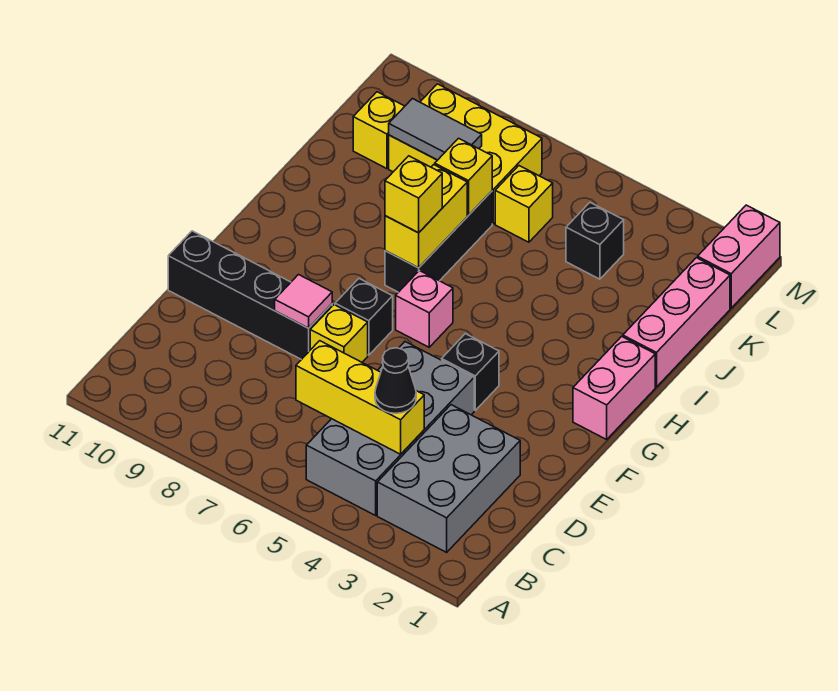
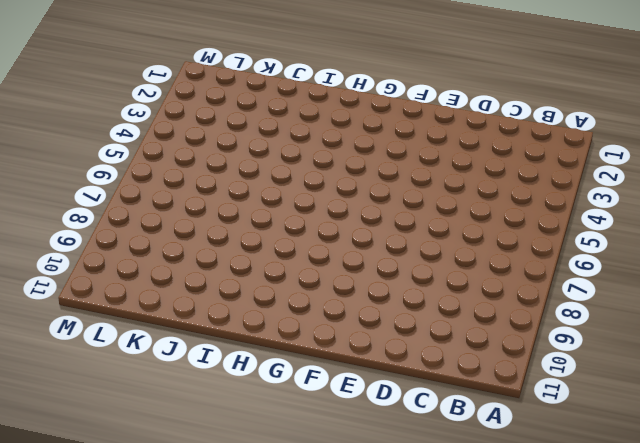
none -> grey brick B2:D3 level 1
none -> grey brick B4:E5 level 1
none -> yellow brick E7 level 1

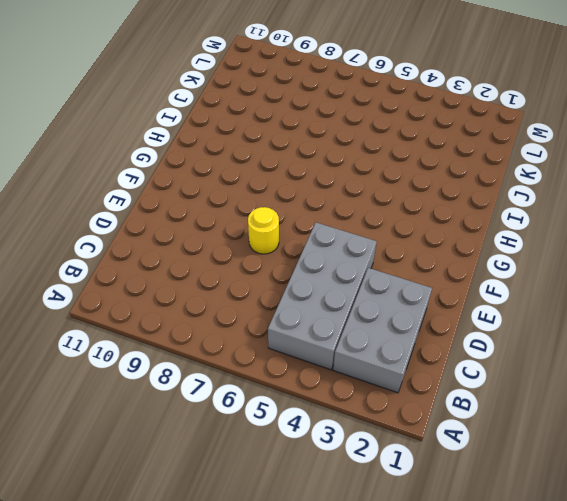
yellow round brick E7 level 1 -> yellow brick E7 level 1
none -> black brick E8:E11 level 1
none -> black brick F4 level 1
none -> black brick F7 level 1

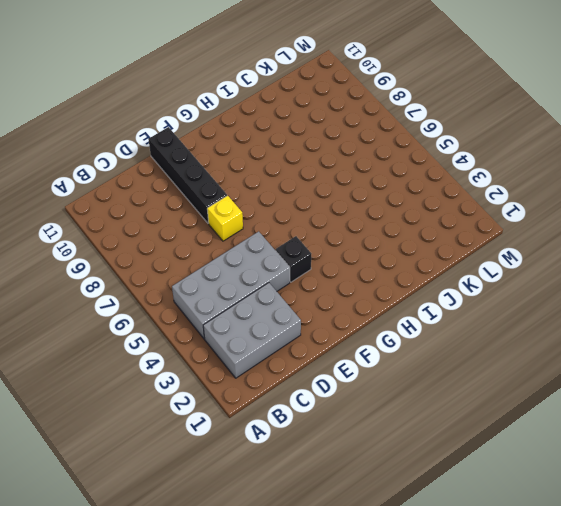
none -> black brick F7 level 1
none -> pink brick G1:H1 level 1
none -> pink brick G6 level 1

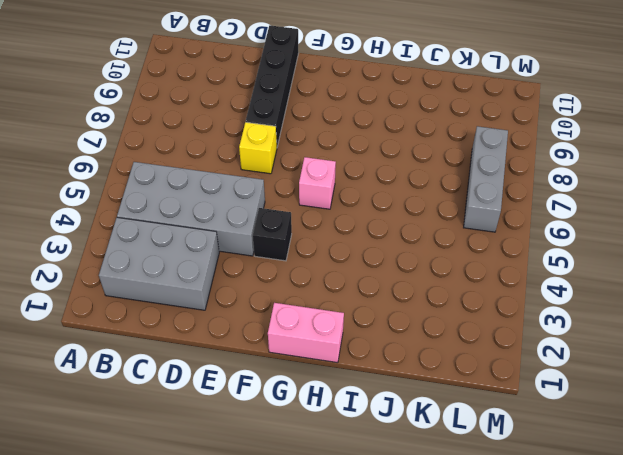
grey brick L6:L8 level 1 -> yellow brick K7:L9 level 1
none -> black brick F7 level 1
none -> black brick H7:J7 level 1
none -> pink brick I1:K1 level 1

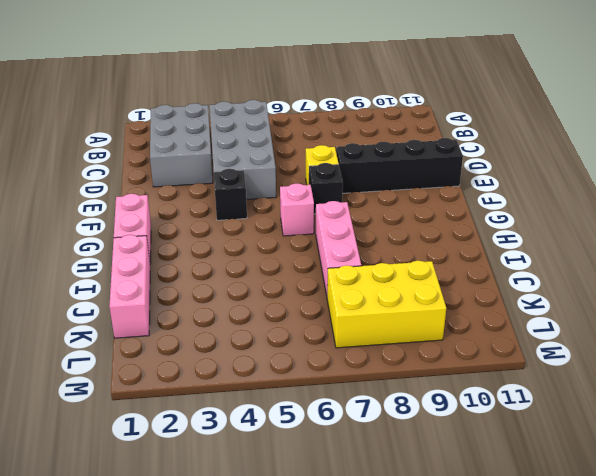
pink brick H7:J7 level 1 -> black brick H7:J7 level 1
none -> black brick K4 level 1
none -> yellow brick K6 level 1
none -> yellow brick K10 level 1

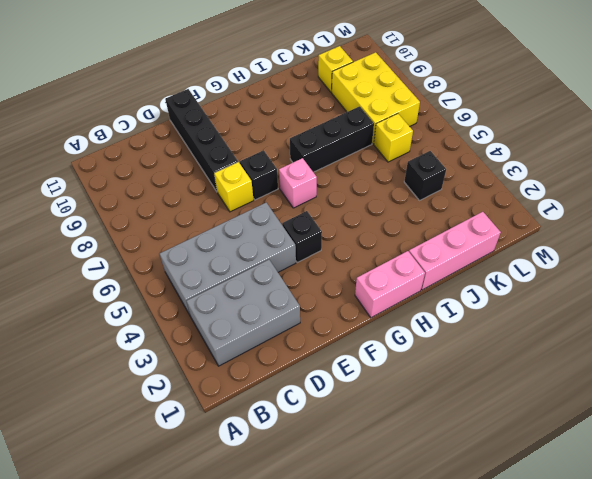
none -> pink brick L1:M1 level 1
none -> yellow brick C4:C6 level 2
none -> pink tile E8 level 2

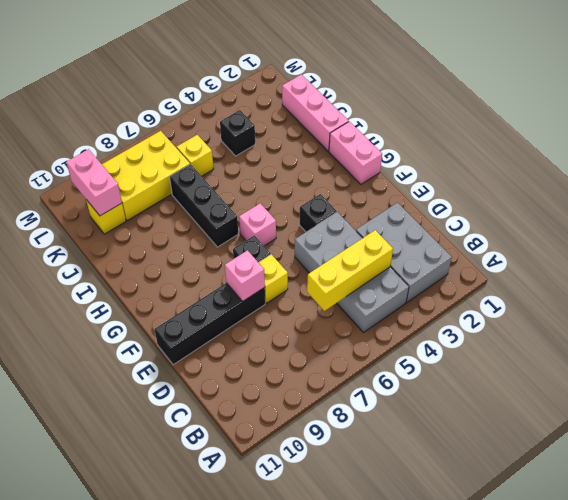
pink brick E8 level 2 -> pink tile E8 level 2
pink brick K10:L10 level 2 -> pink brick L1:M1 level 1
none -> yellow brick H7:I7 level 2
none -> yellow brick J7 level 2
none -> grey tile K8:K9 level 2

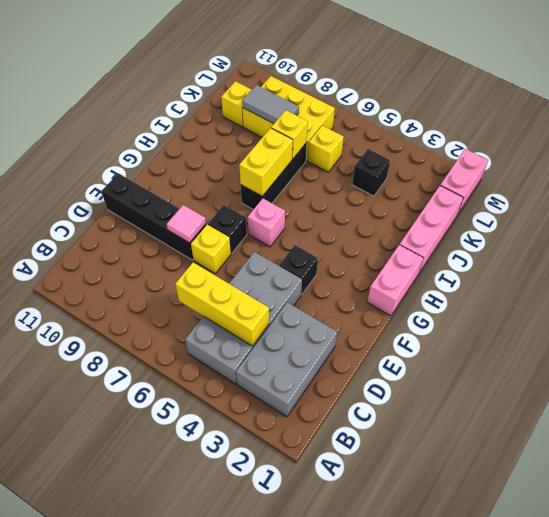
none -> black cone C4 level 3
none -> yellow brick H7 level 3

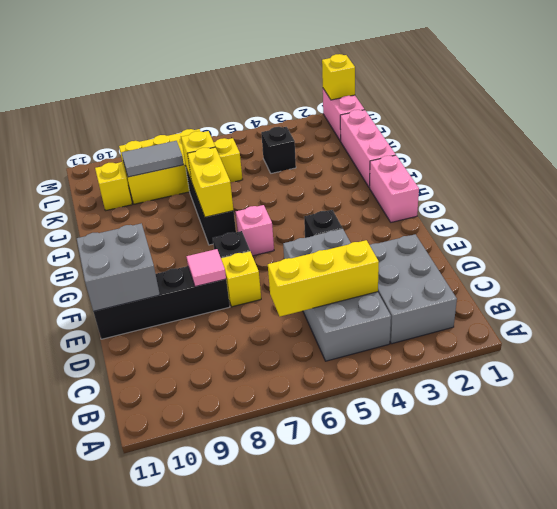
grey brick E10:F11 level 2 -> none
yellow brick M1 level 2 -> yellow brick H7 level 3
none -> black cone C4 level 3

